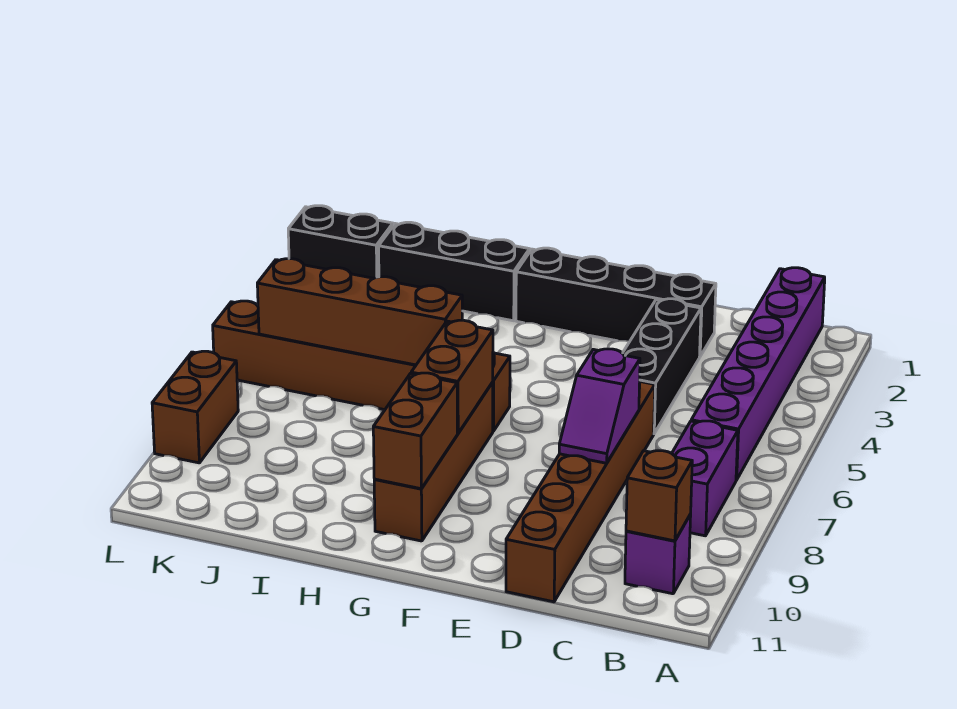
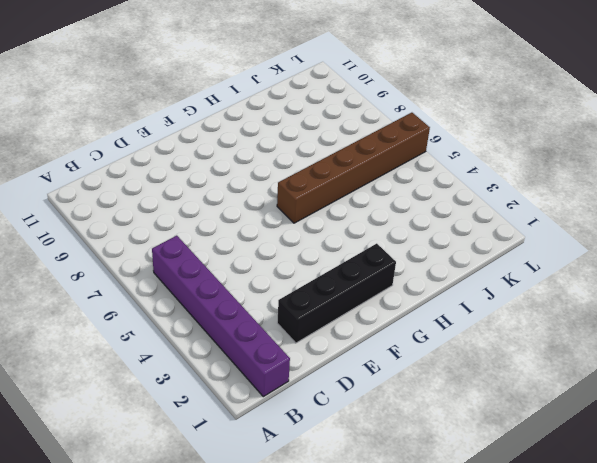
none -> purple brick B7:B8 level 1
none -> purple brick B10 level 1
none -> black brick D3:D5 level 1

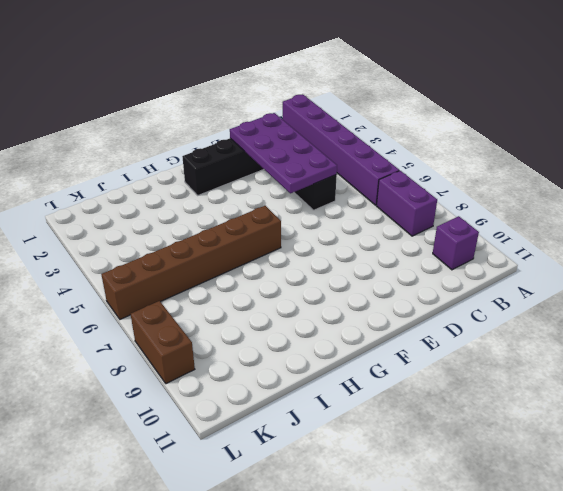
purple plate D2:E5 level 2 -> none
none -> brown brick D6:D11 level 1
none -> brown brick G7:G10 level 1
none -> black brick H2:J2 level 1

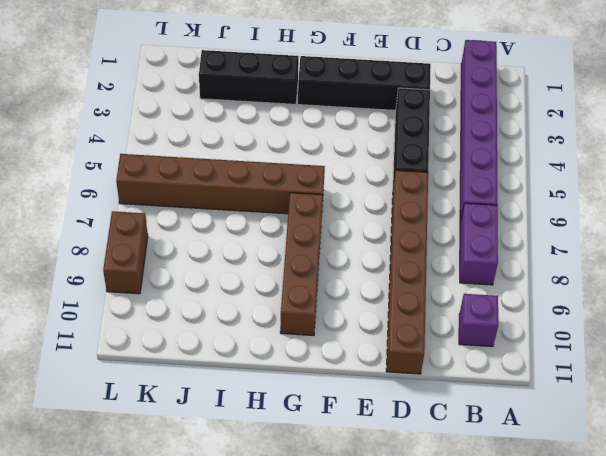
none -> black brick K2:L2 level 1
none -> brown brick B10 level 2
none -> purple slope D7:D8 level 2 top 7

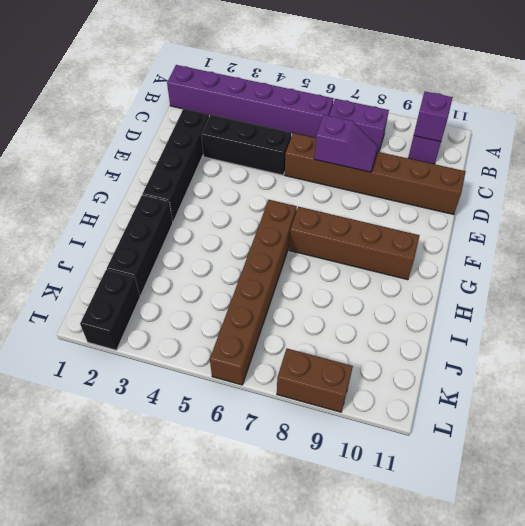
purple brick B10 level 2 -> brown brick B10 level 2
none -> brown brick G7:G8 level 2
none -> brown brick G9:G10 level 2
none -> brown brick H6:K6 level 2

